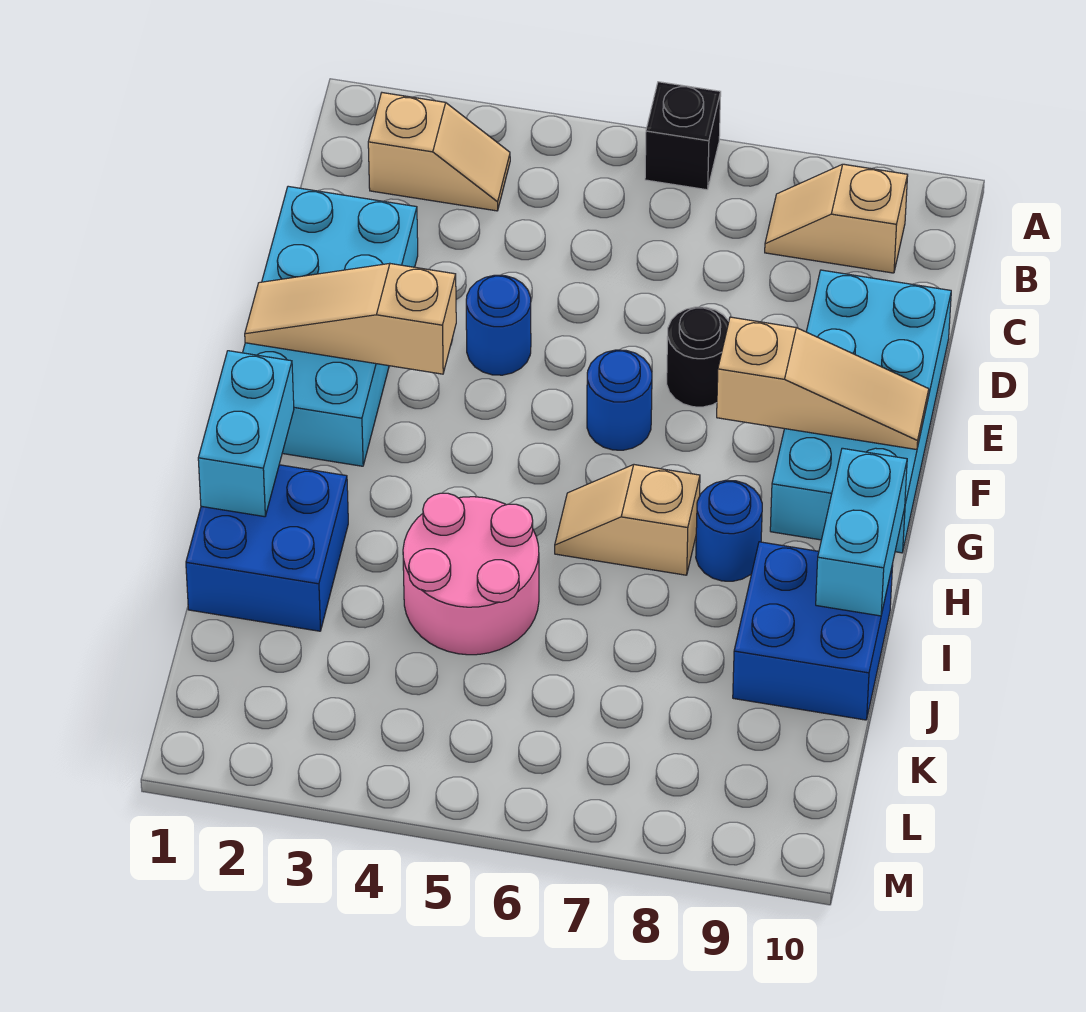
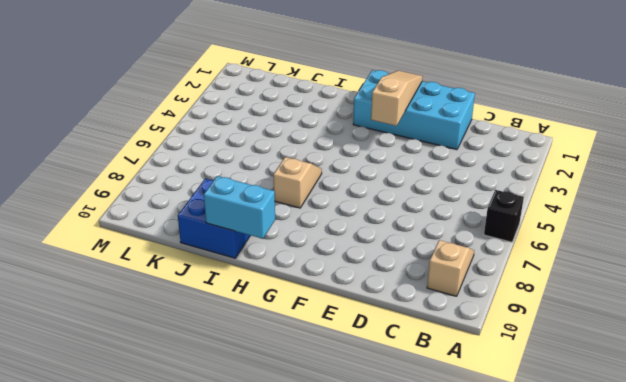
none -> tan slope B2:B3 level 1 top 2
none -> cyan brick D9:G10 level 1
none -> blue round brick E4 level 1

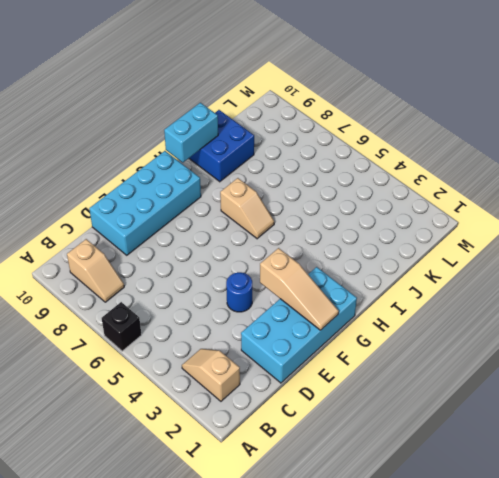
none -> black round brick E7 level 1
none -> blue round brick F6 level 1
none -> blue round brick H8 level 1

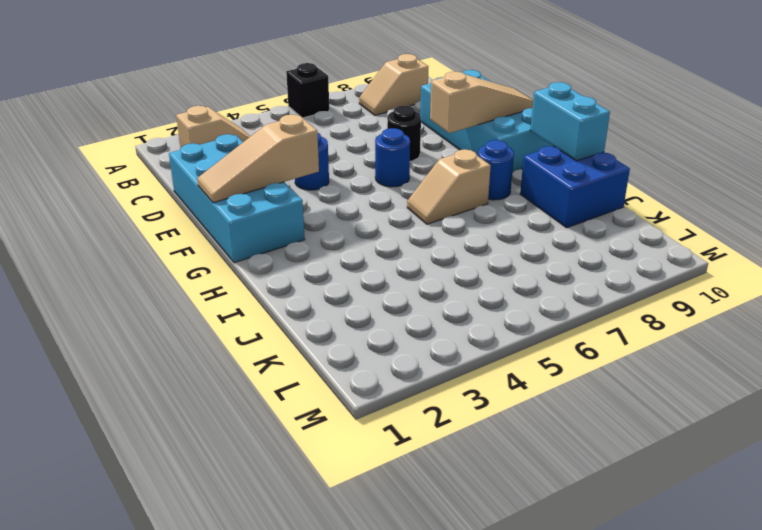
none -> blue brick I1:J2 level 1
none -> pink round brick I4:J5 level 1
none -> cyan brick H1:I1 level 2

